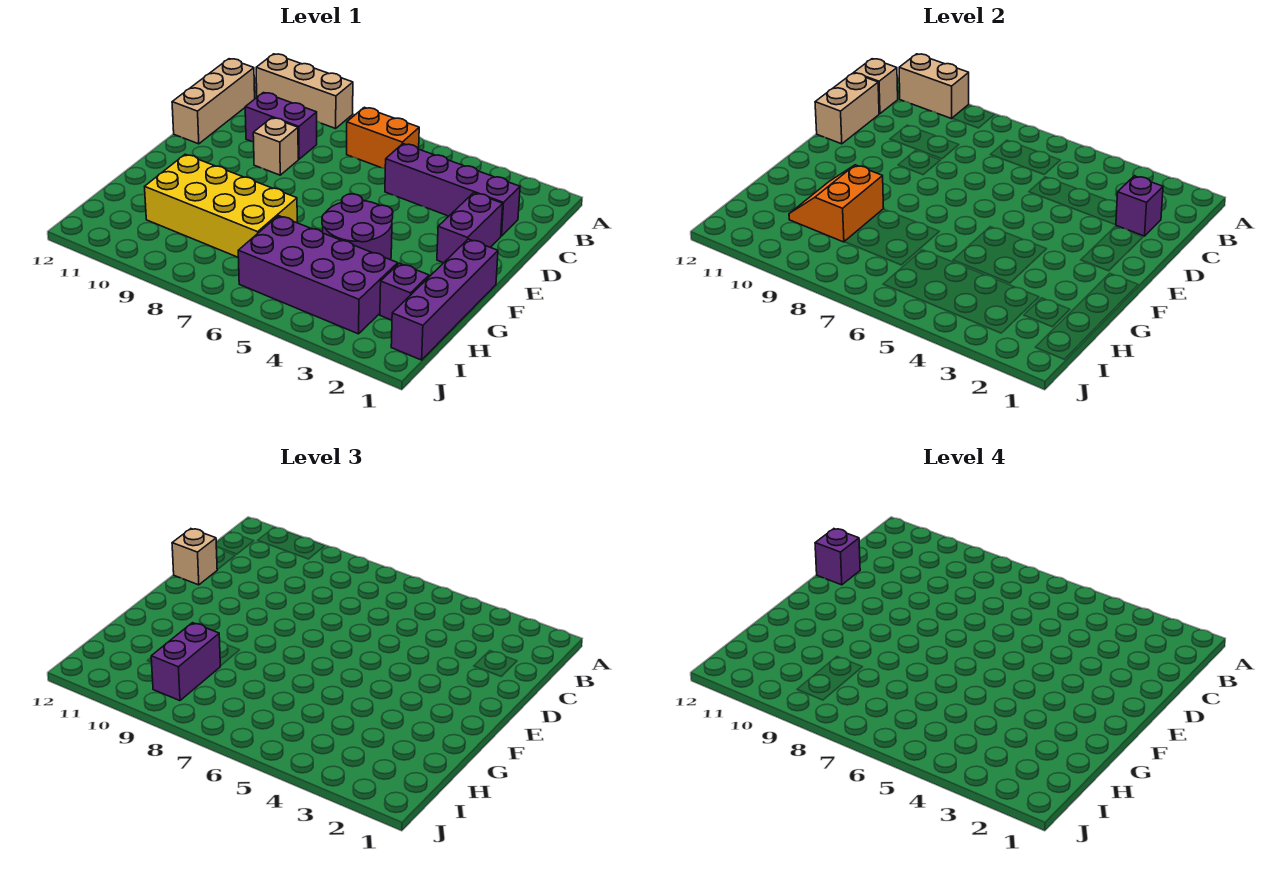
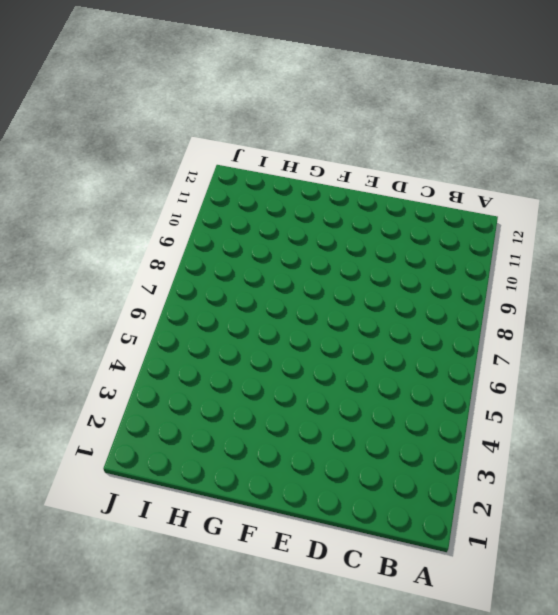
none -> tan brick A9:A11 level 1
none -> orange brick B6:B7 level 1
none -> tan brick B12:D12 level 1

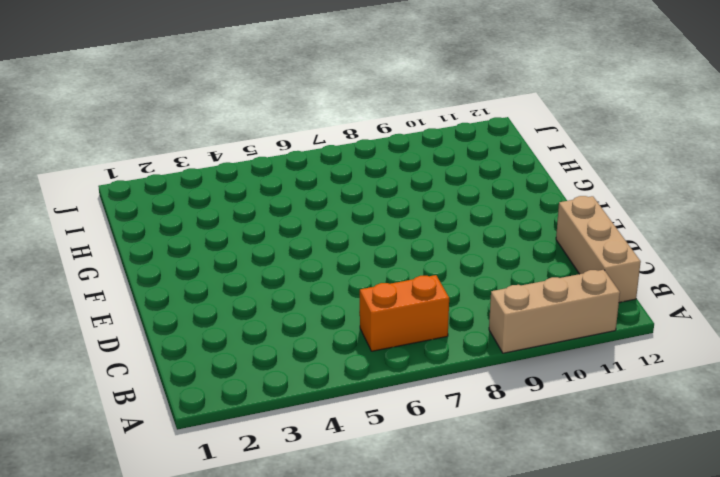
none -> purple brick C2:C5 level 1
none -> purple brick C9:C10 level 1
none -> purple brick D2:E2 level 1

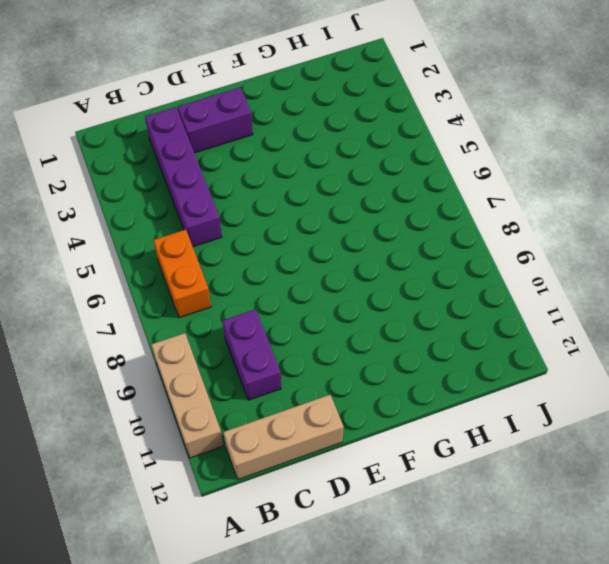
none -> tan brick D9 level 1
none -> purple brick F1:I1 level 1
none -> purple round brick F4:G5 level 1

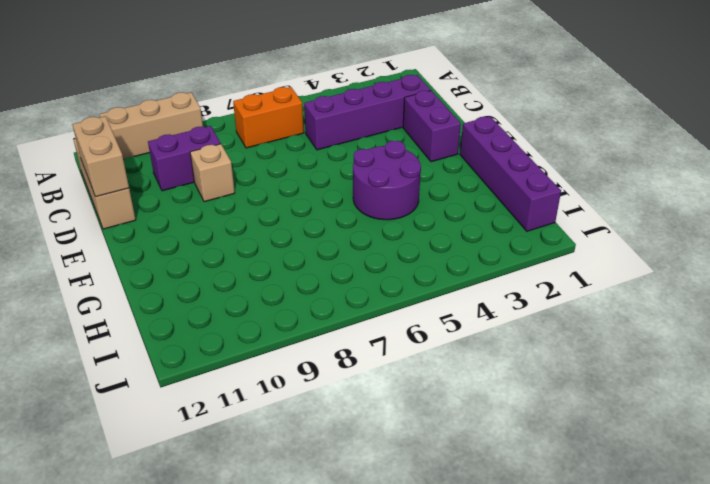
none -> yellow brick G7:H10 level 1
none -> purple brick H2 level 1
none -> purple brick H3:I6 level 1

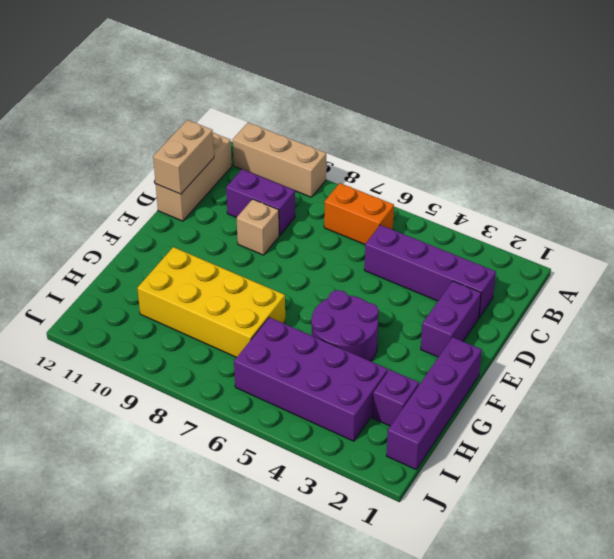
none -> tan brick A10:A11 level 2
none -> tan brick B12 level 2
none -> purple brick C2 level 2

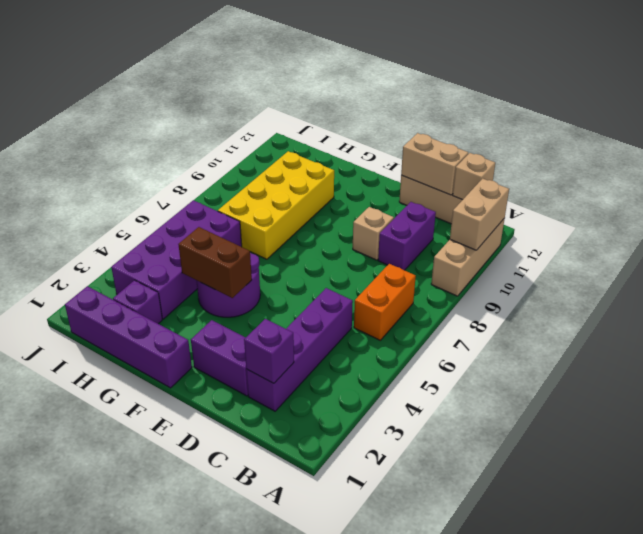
brown brick F4:G4 level 2 -> none
none -> orange slope G9:H10 level 2 top 9
none -> tan brick D12 level 3
none -> purple brick H9:I9 level 3

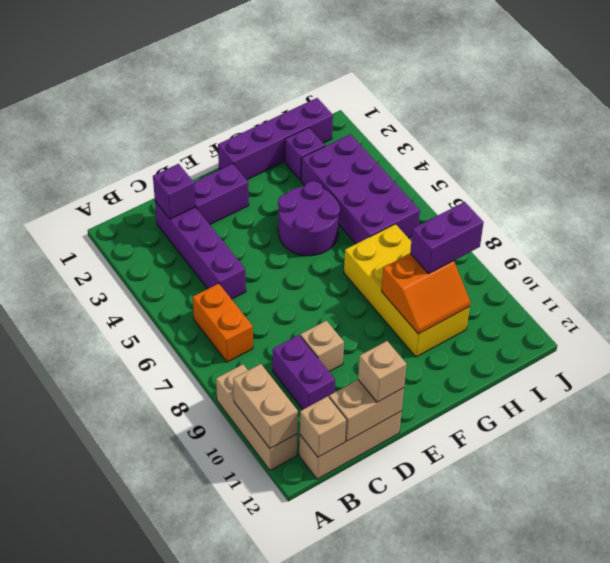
none -> purple brick D12 level 4

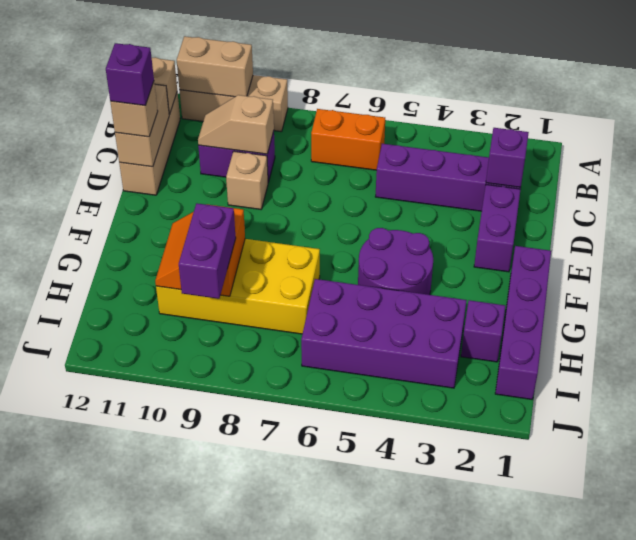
tan slope C9:C10 level 2 top 9 -> none

